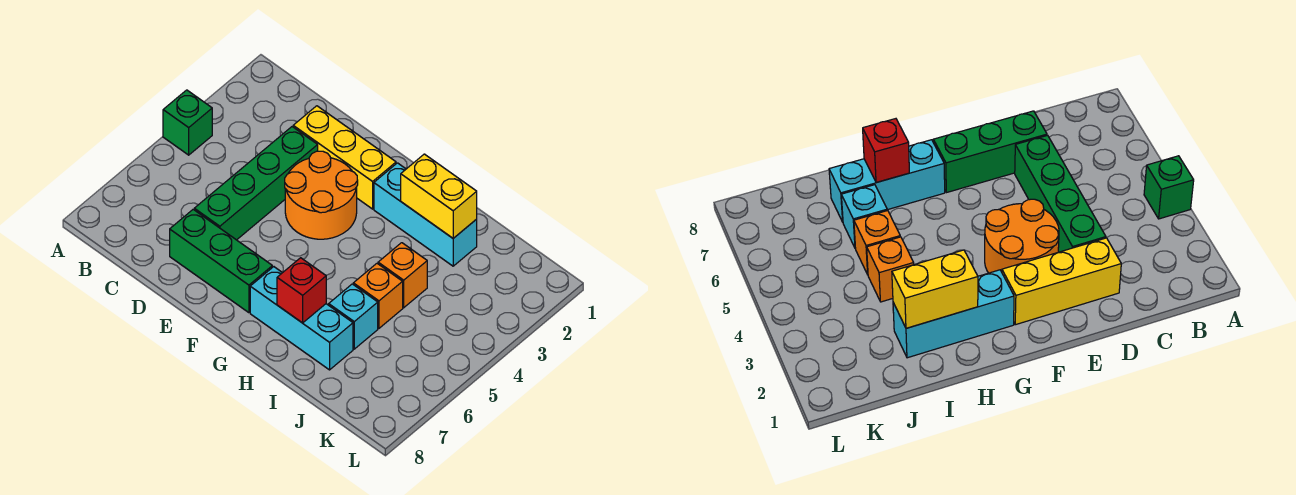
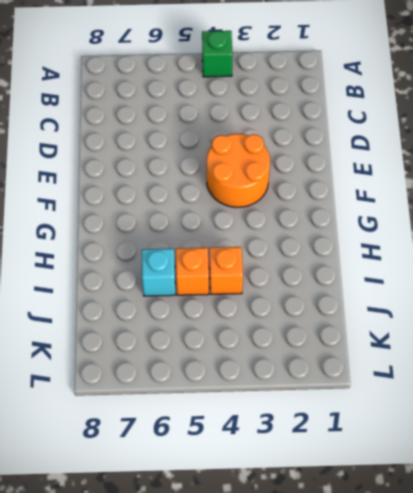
none -> yellow brick D2:F2 level 1
none -> green brick D3:D6 level 1
none -> green brick D7:F7 level 1

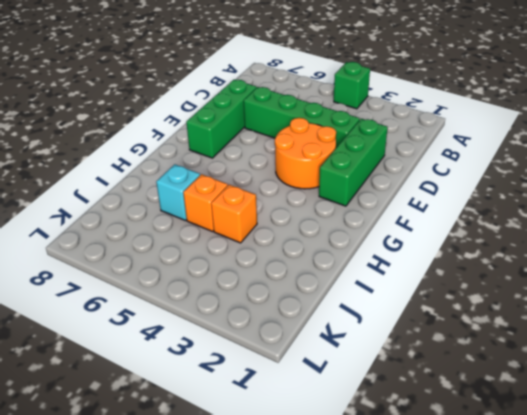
green brick D2:F2 level 1 -> yellow brick D2:F2 level 1
none -> cyan brick G2:I2 level 1
none -> cyan brick G7:I7 level 1
none -> yellow brick H2:I2 level 2

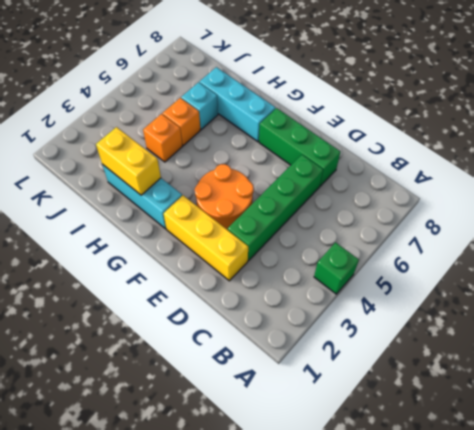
none -> red brick H7 level 2

